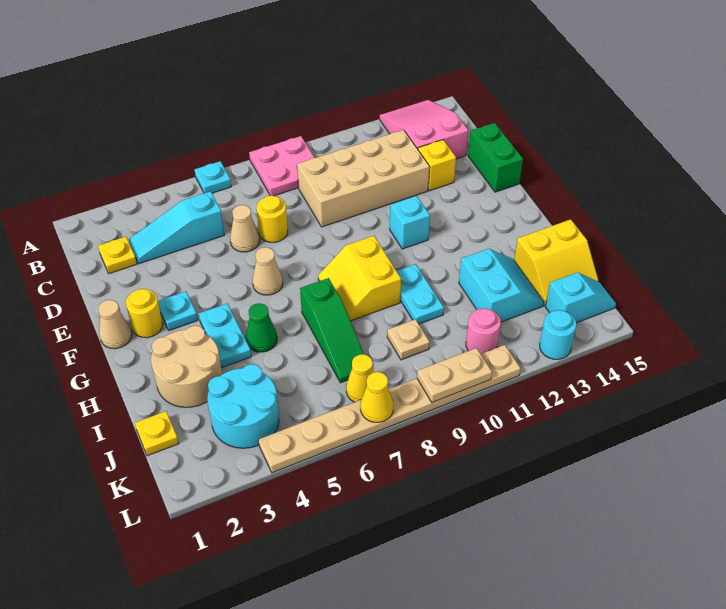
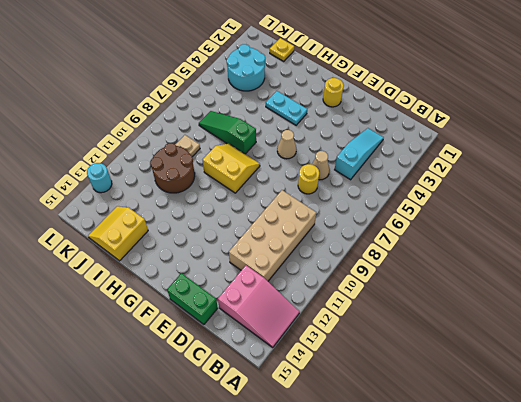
brown round brick I10:J11 level 1 -> cyan plate H10:I10 level 1
none -> cyan plate A6 level 1
none -> pink plate A8:B9 level 1
none -> yellow plate C2 level 1
none -> yellow brick D13 level 1

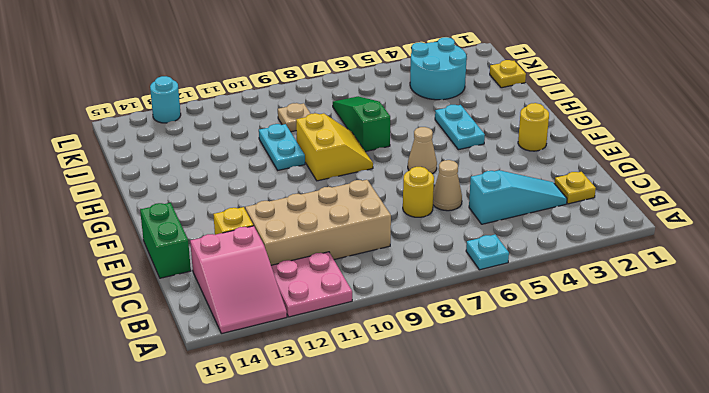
pink plate A11:B12 level 1 -> pink plate A8:B9 level 1
none -> tan cone F1 level 1
none -> cyan plate F3 level 1
none -> cyan brick F11 level 1
none -> tan round brick H2:I3 level 1

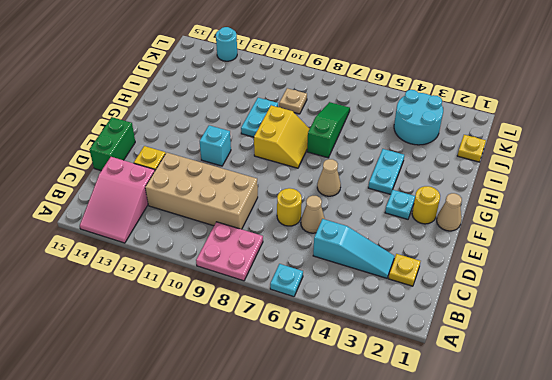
none -> tan round brick H2:I3 level 1
none -> green cone H5 level 1
none -> cyan slope I12:J13 level 1 top 12
none -> yellow slope I14:J15 level 1 top I

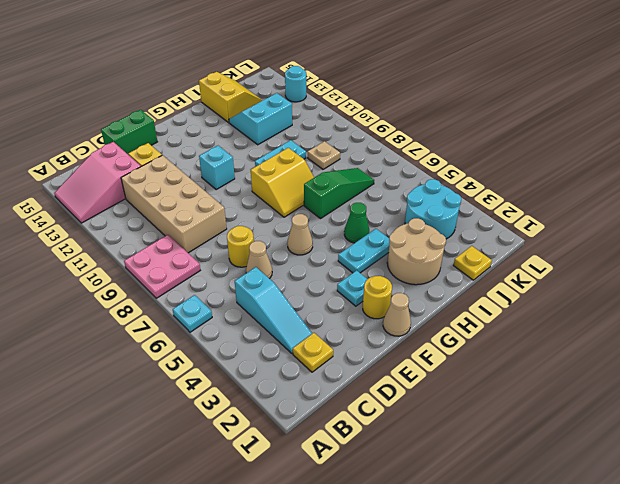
none -> yellow cone K7 level 1
none -> pink round brick K11 level 1
none -> cyan slope K14:K15 level 1 top 14
none -> tan plate L4:L11 level 1

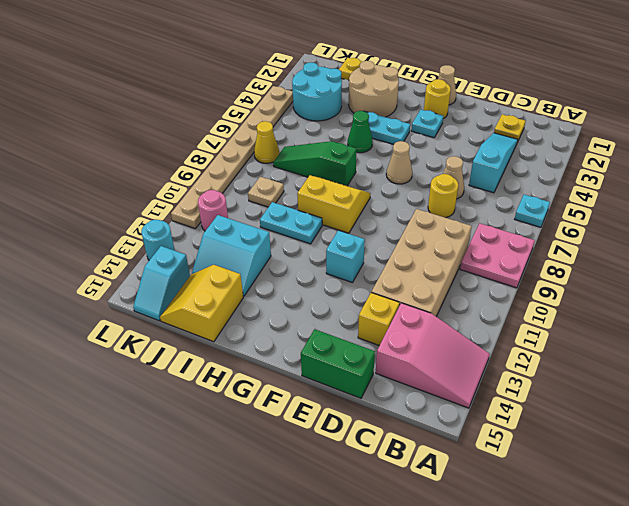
none -> yellow cone L7 level 2
none -> tan plate L9:L10 level 2

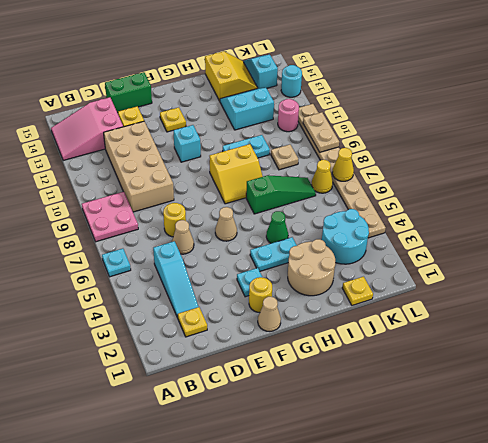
yellow plate F13 level 1 -> none

